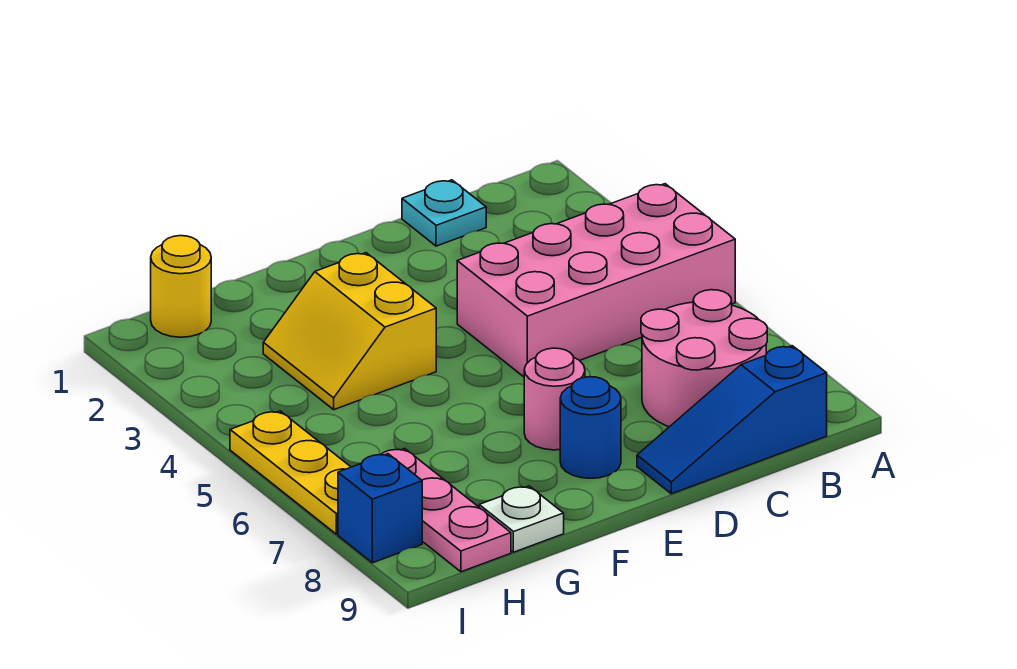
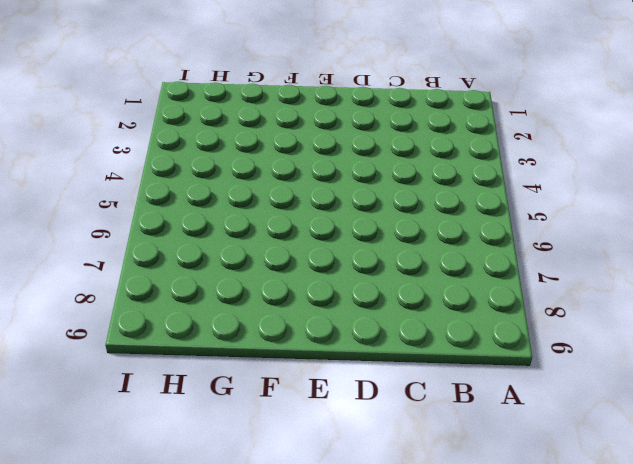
none -> pink brick A4:D5 level 1
none -> pink round brick B7:C8 level 1
none -> blue slope B9:D9 level 1 top B

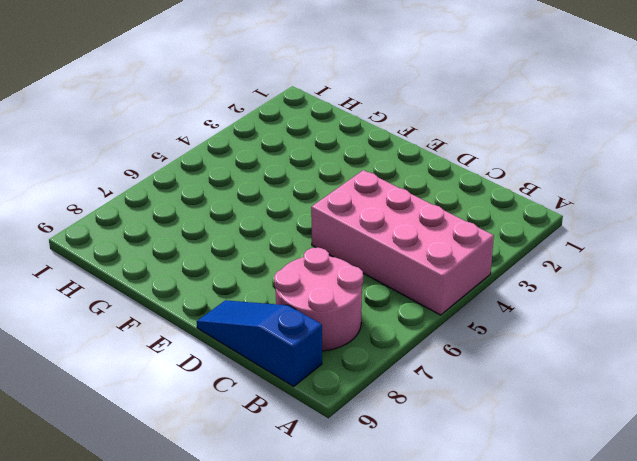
none -> cyan plate C1 level 1
none -> pink round brick E7 level 1
none -> blue round brick E8 level 1

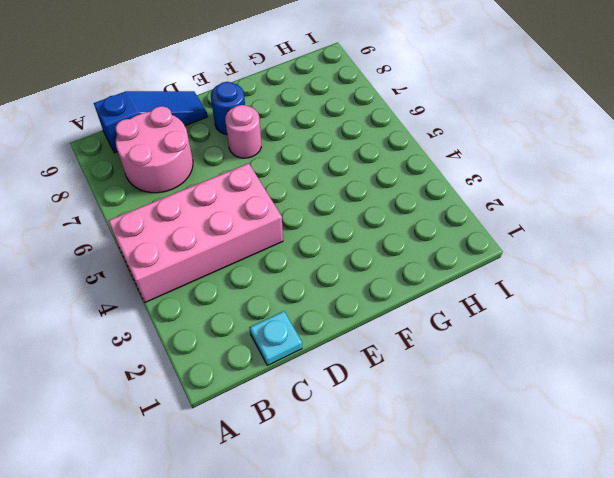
none -> yellow slope F3:G4 level 1 top F
none -> white plate G9 level 1
none -> yellow round brick H1 level 1

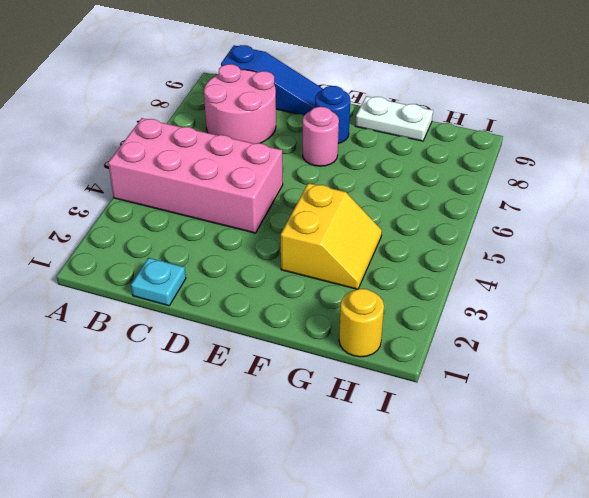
white plate F9:G9 level 1 -> white plate G9 level 1
none -> pink plate H7:H9 level 1
none -> yellow plate I5:I7 level 1
none -> blue brick I8 level 1

